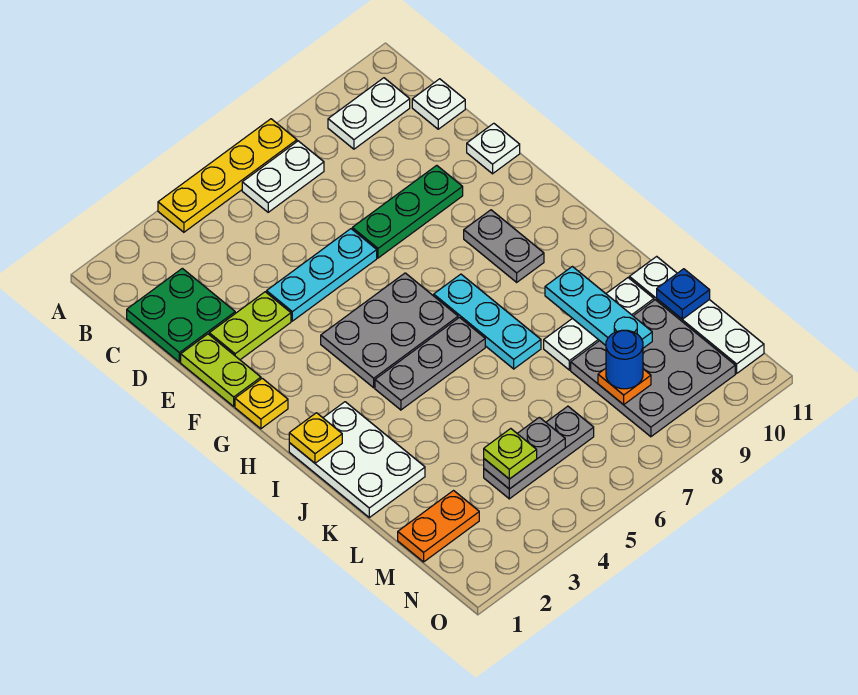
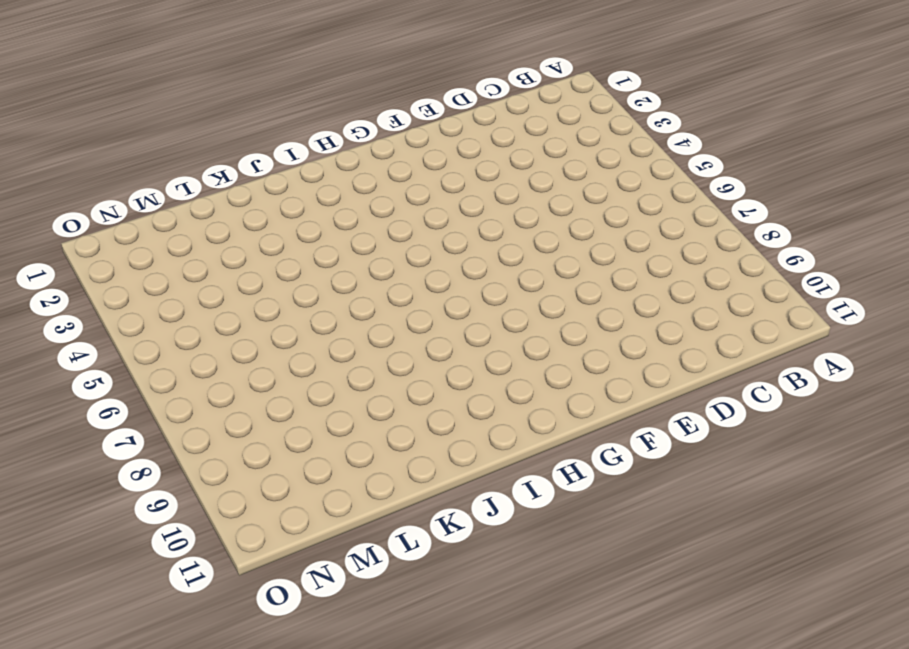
none -> yellow plate A4:A7 level 1
none -> white plate B6:B7 level 1
none -> white plate B9:B10 level 1

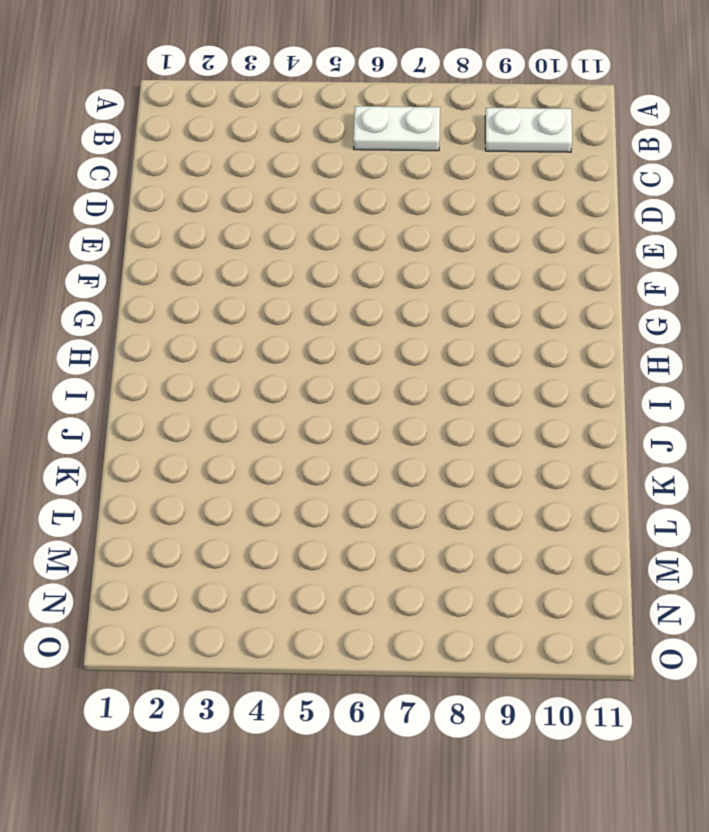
none -> yellow plate A4:A7 level 1
none -> green plate C1:D2 level 1
none -> white plate C11 level 1

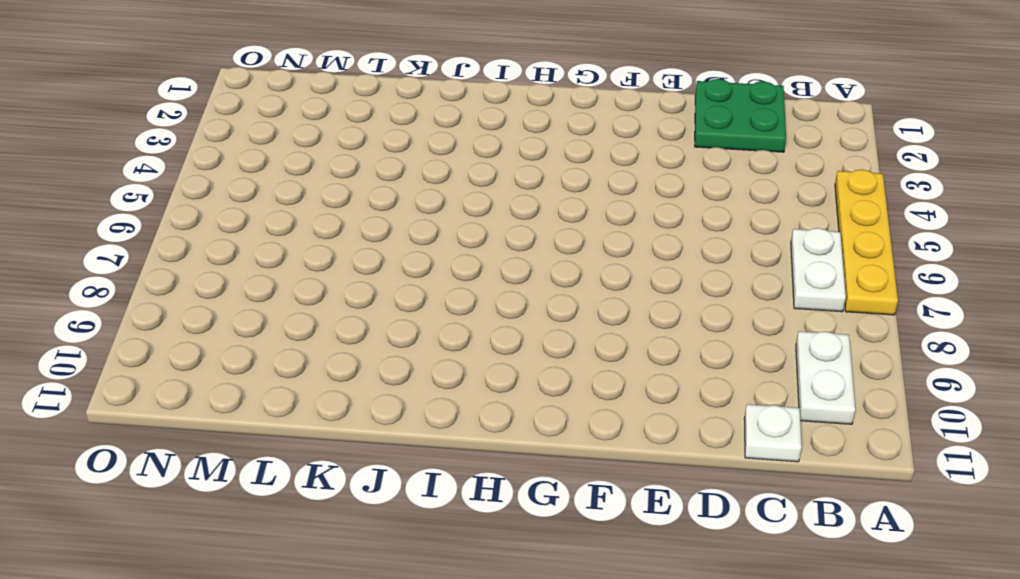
none -> lime plate E1:F1 level 1
none -> lime plate E2:E3 level 1
none -> cyan plate E4:E6 level 1

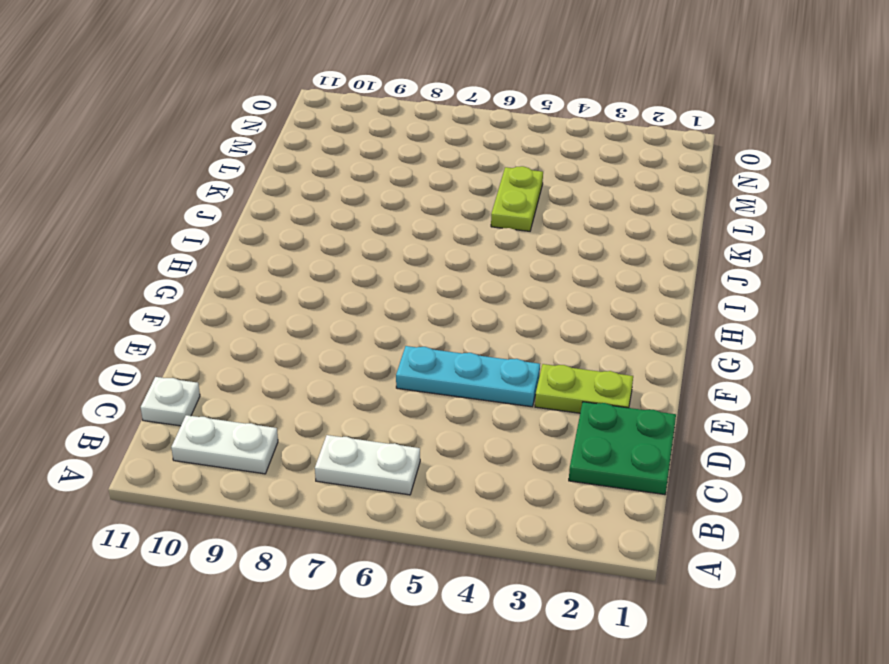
lime plate K5:L5 level 1 -> lime plate E1:F1 level 1
none -> yellow plate A4:A7 level 1
none -> green plate E7:E9 level 1
none -> white plate E11 level 1

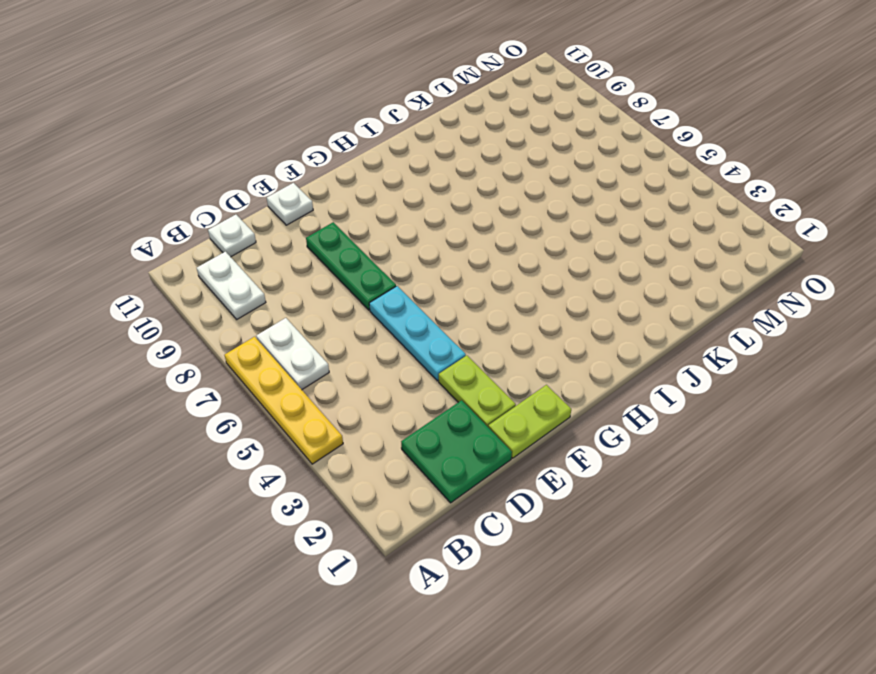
none -> yellow plate G1 level 1
none -> grey plate G4:H6 level 1
none -> grey plate G9:H9 level 1

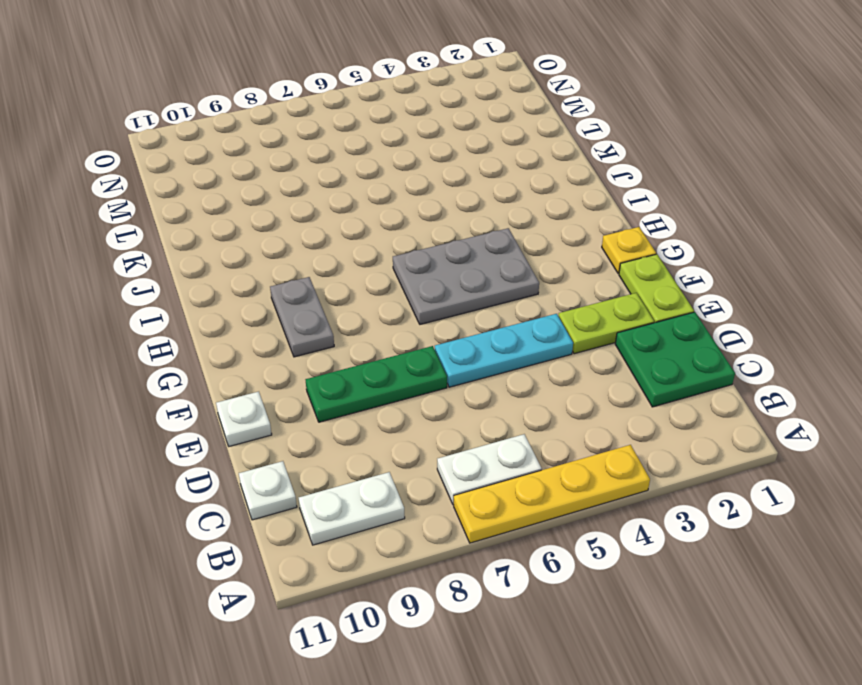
none -> cyan plate H7:J7 level 1
none -> white plate I1:K2 level 1
none -> grey plate I4:I6 level 1

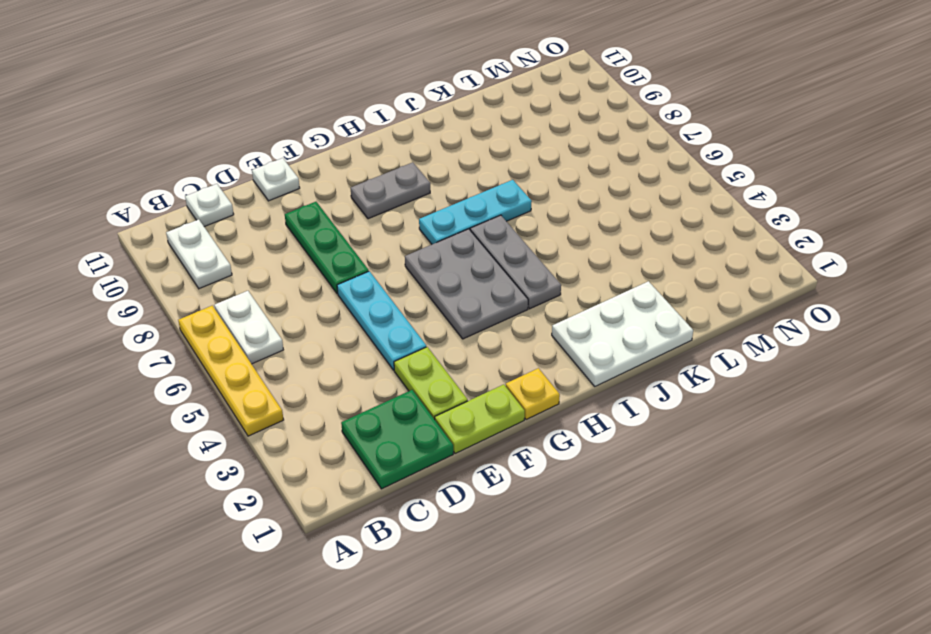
none -> white plate K8:K10 level 1
none -> white plate K11:N11 level 1
none -> grey plate L8:N10 level 1

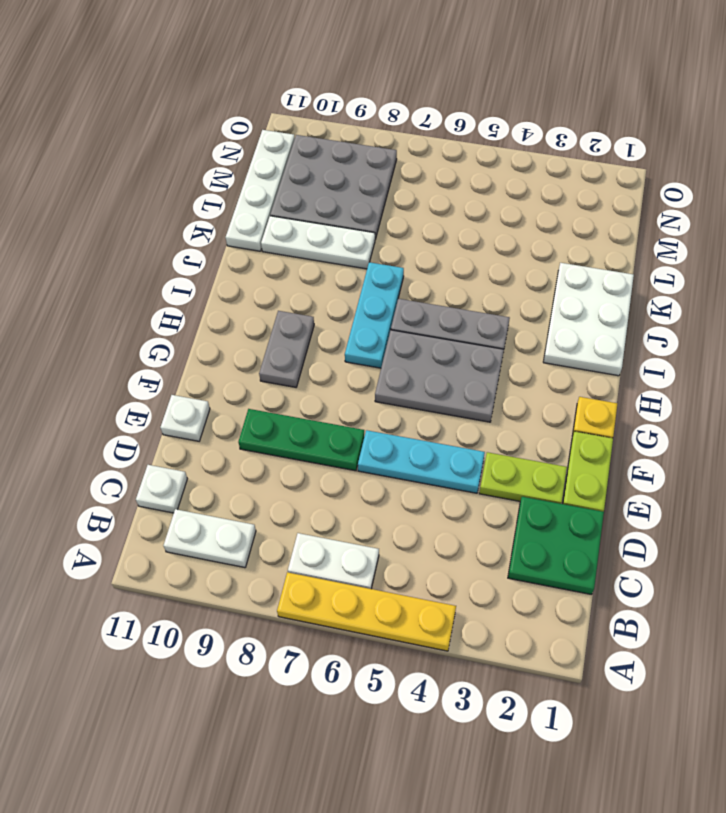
none -> orange plate M1:M2 level 1
none -> grey plate M4:M6 level 1
none -> yellow plate I1 level 2

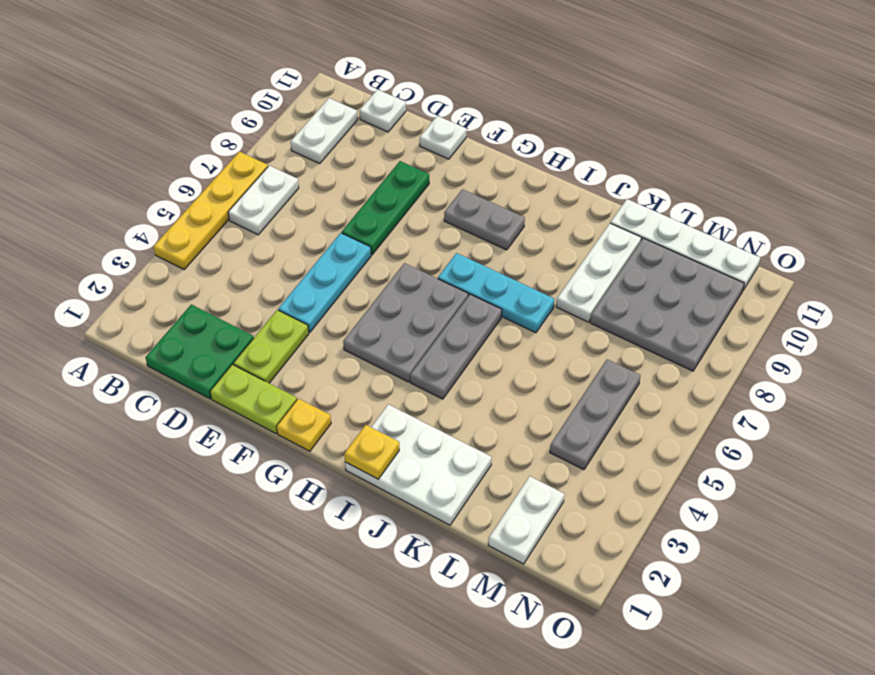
white plate M1:M2 level 1 -> orange plate M1:M2 level 1
none -> cyan plate J9:L9 level 2
none -> blue plate L11 level 2
none -> grey plate M4:M5 level 2

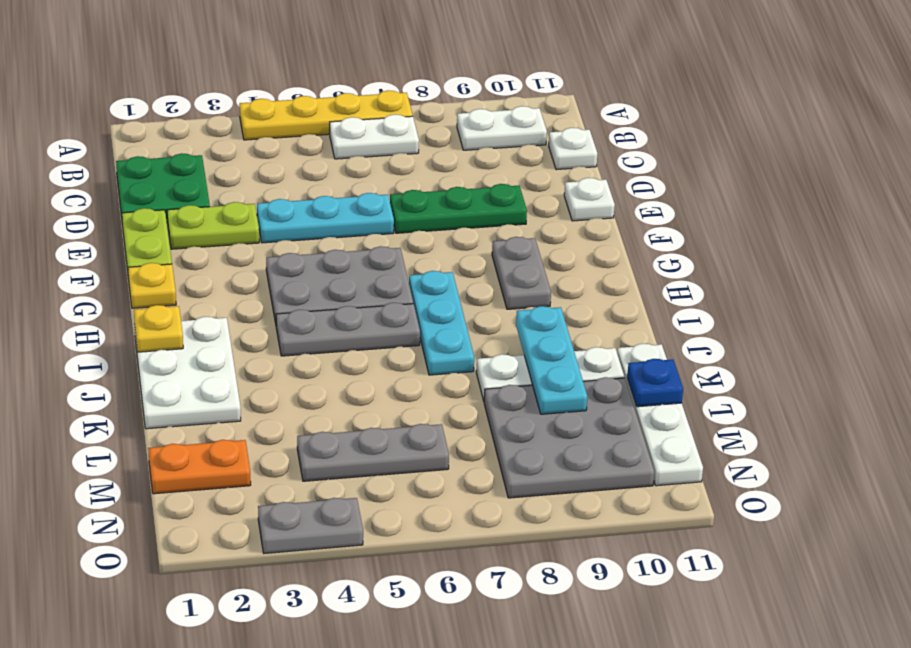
grey plate O3:O4 level 1 -> grey plate M4:M5 level 2
none -> orange plate M8 level 2
none -> lime plate M4 level 3
none -> blue round brick M8 level 3

